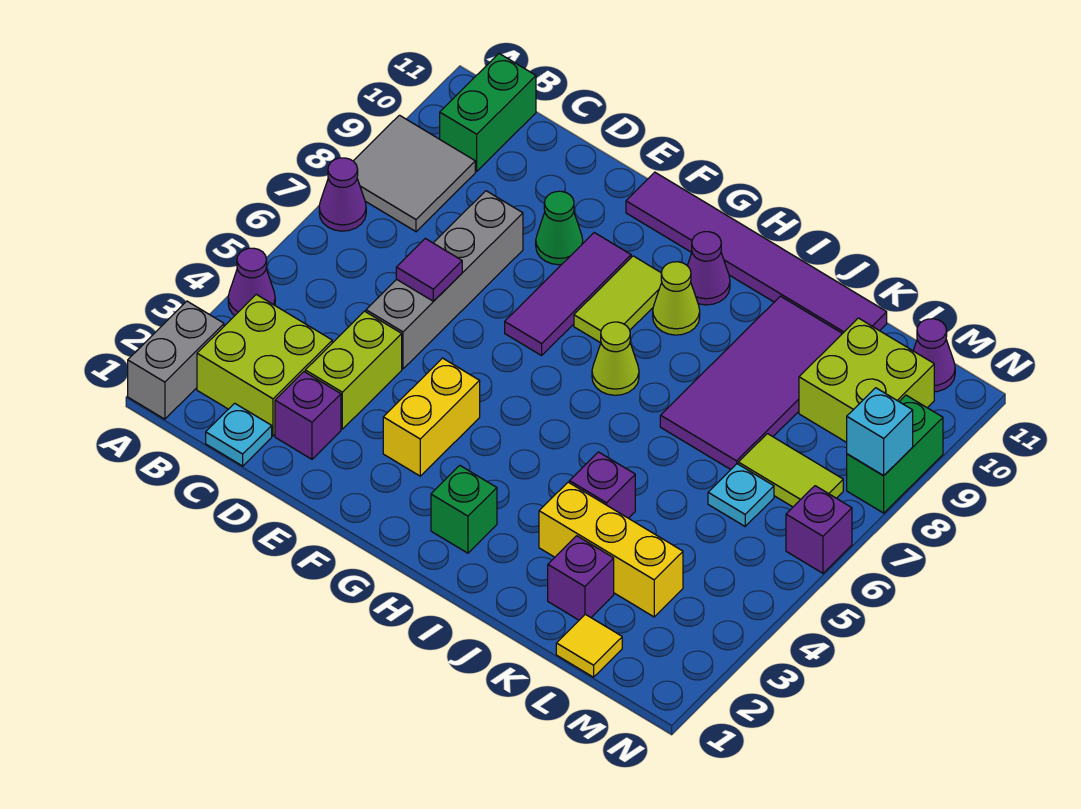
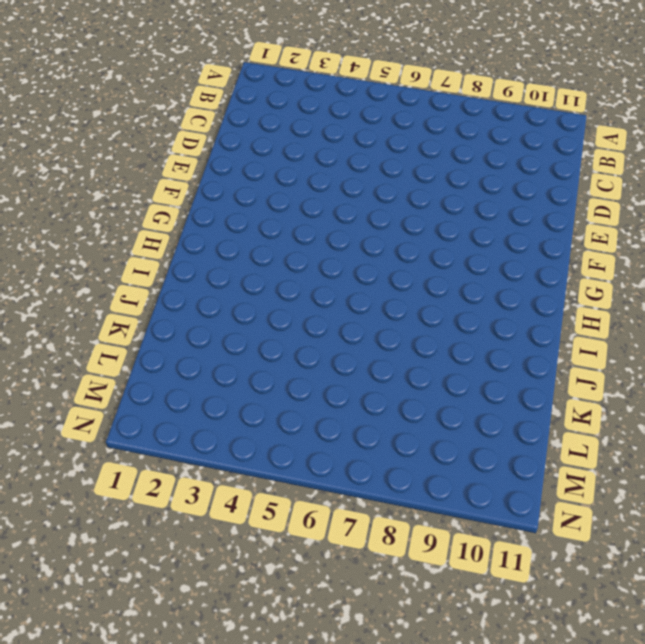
none -> grey brick A1:A2 level 1
none -> purple cone A4 level 1
none -> purple cone A7 level 1
none -> grey tile A8:B9 level 1

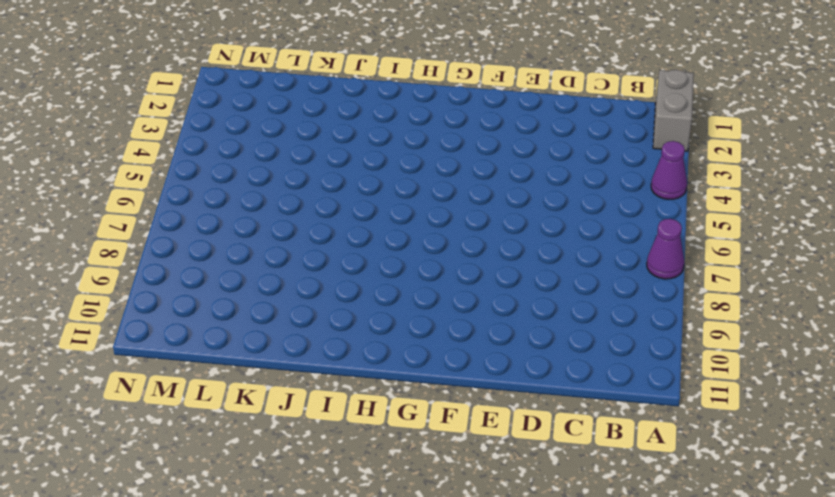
none -> grey tile A8:B9 level 1
none -> lime brick B2:C3 level 1
none -> green brick B10:B11 level 1
none -> cyan plate C1 level 1

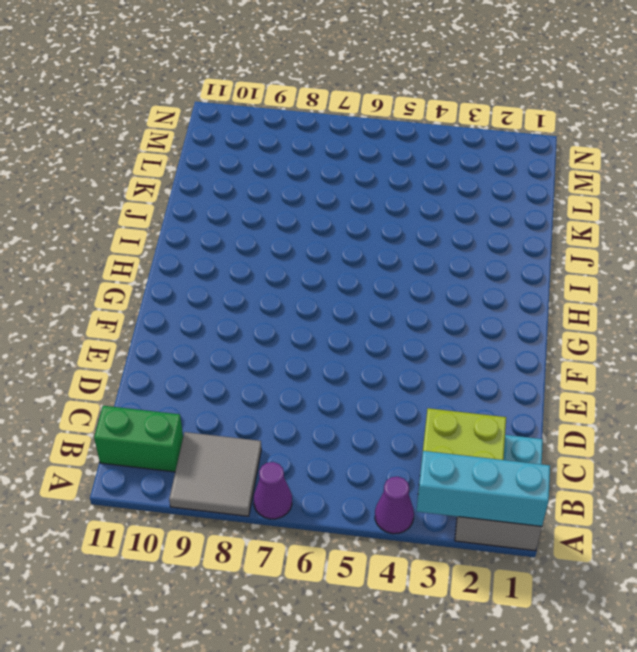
cyan brick A1:A3 level 2 -> none
none -> purple brick D2 level 1
none -> lime brick D3:D4 level 1
none -> grey brick D5:D8 level 1
none -> green cone E9 level 1

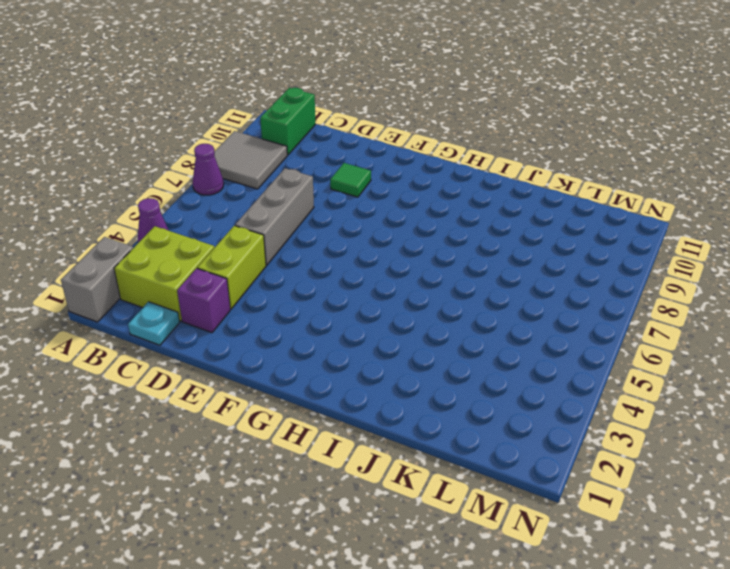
grey brick D5:D7 level 1 -> grey brick D5:D8 level 1
green tile E9 level 1 -> green cone E9 level 1
none -> yellow brick F3:F4 level 1
none -> purple tile F7:F9 level 1
none -> purple tile F11:K11 level 1
none -> lime tile G8:G9 level 1

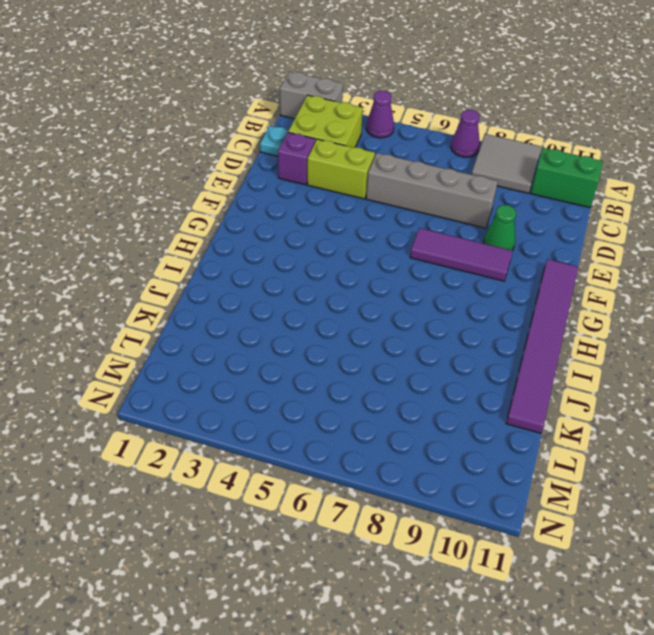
none -> yellow brick F3:F4 level 1
none -> lime tile G8:G9 level 1
none -> green brick H2 level 1
none -> lime cone H7 level 1

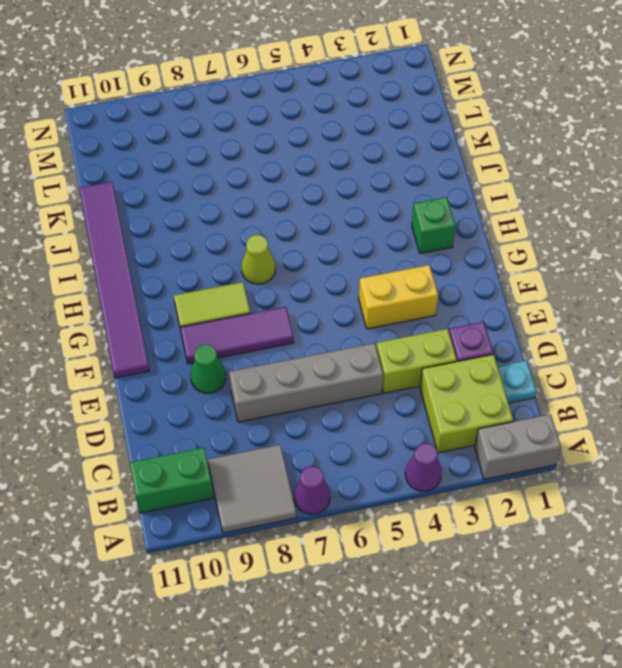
none -> lime cone H9 level 1
none -> purple cone H10 level 1
none -> yellow brick J3:L3 level 1
none -> purple brick J4 level 1

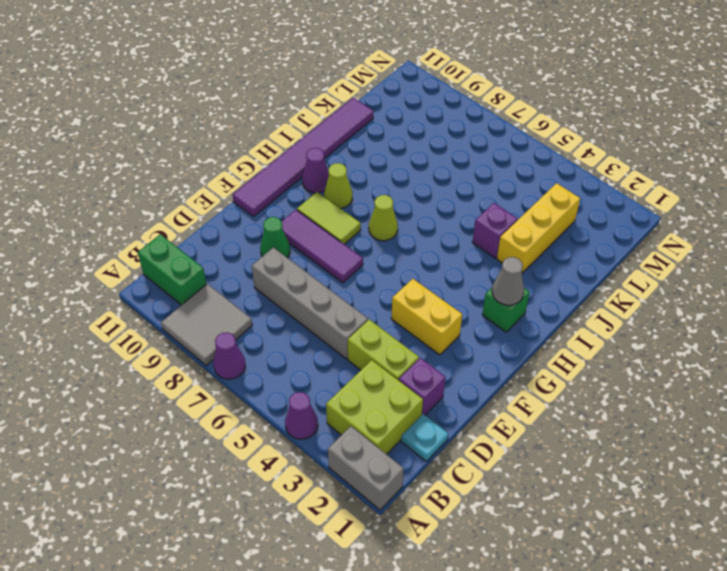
grey cone H2 level 2 -> none
none -> purple tile J7:K10 level 1
none -> purple brick K2 level 1
none -> yellow tile L1 level 1
none -> cyan plate L6 level 1

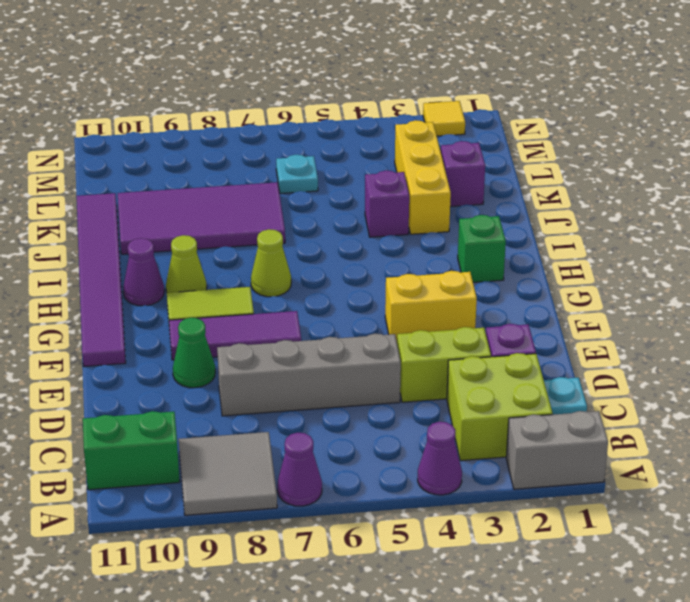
yellow tile N2 level 1 -> yellow tile L1 level 1
none -> lime tile L7:M7 level 1
none -> lime brick L9:M10 level 1
none -> purple cone M11 level 1
none -> purple brick N6 level 1

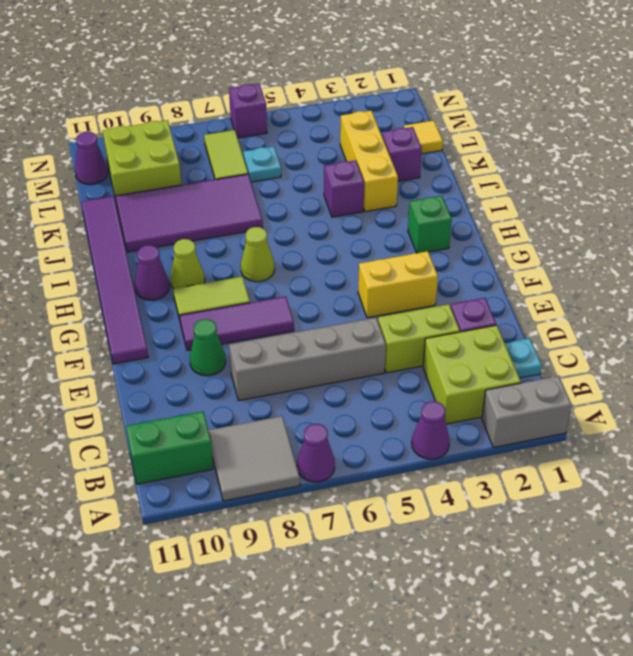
none -> green brick N8:N9 level 1
none -> purple tile D6 level 2
none -> cyan brick N8 level 2

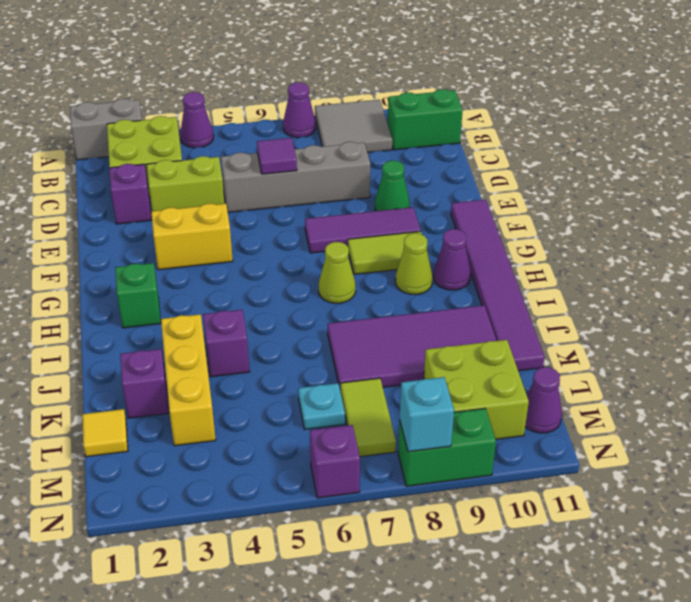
none -> cyan plate C1 level 1

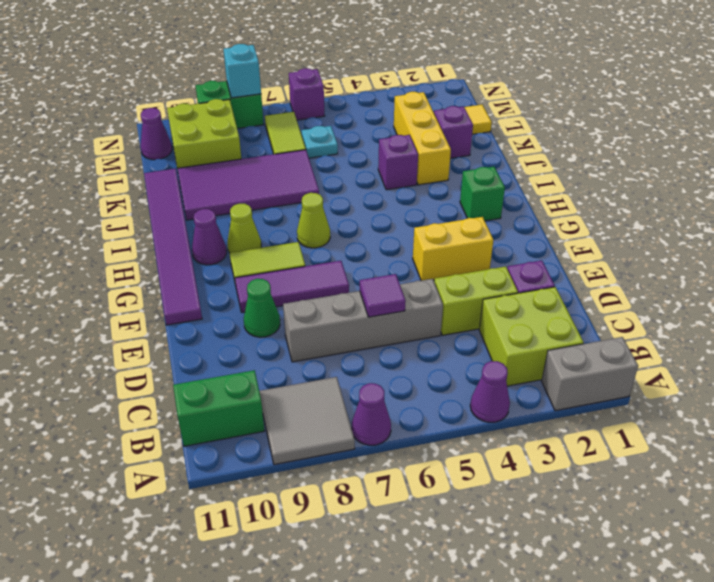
none -> cyan plate C1 level 1

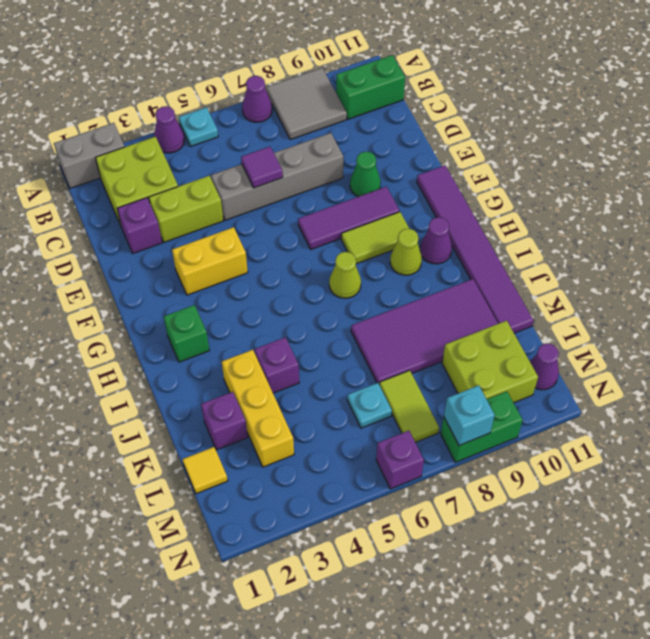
cyan plate A5 level 1 -> cyan plate C1 level 1

